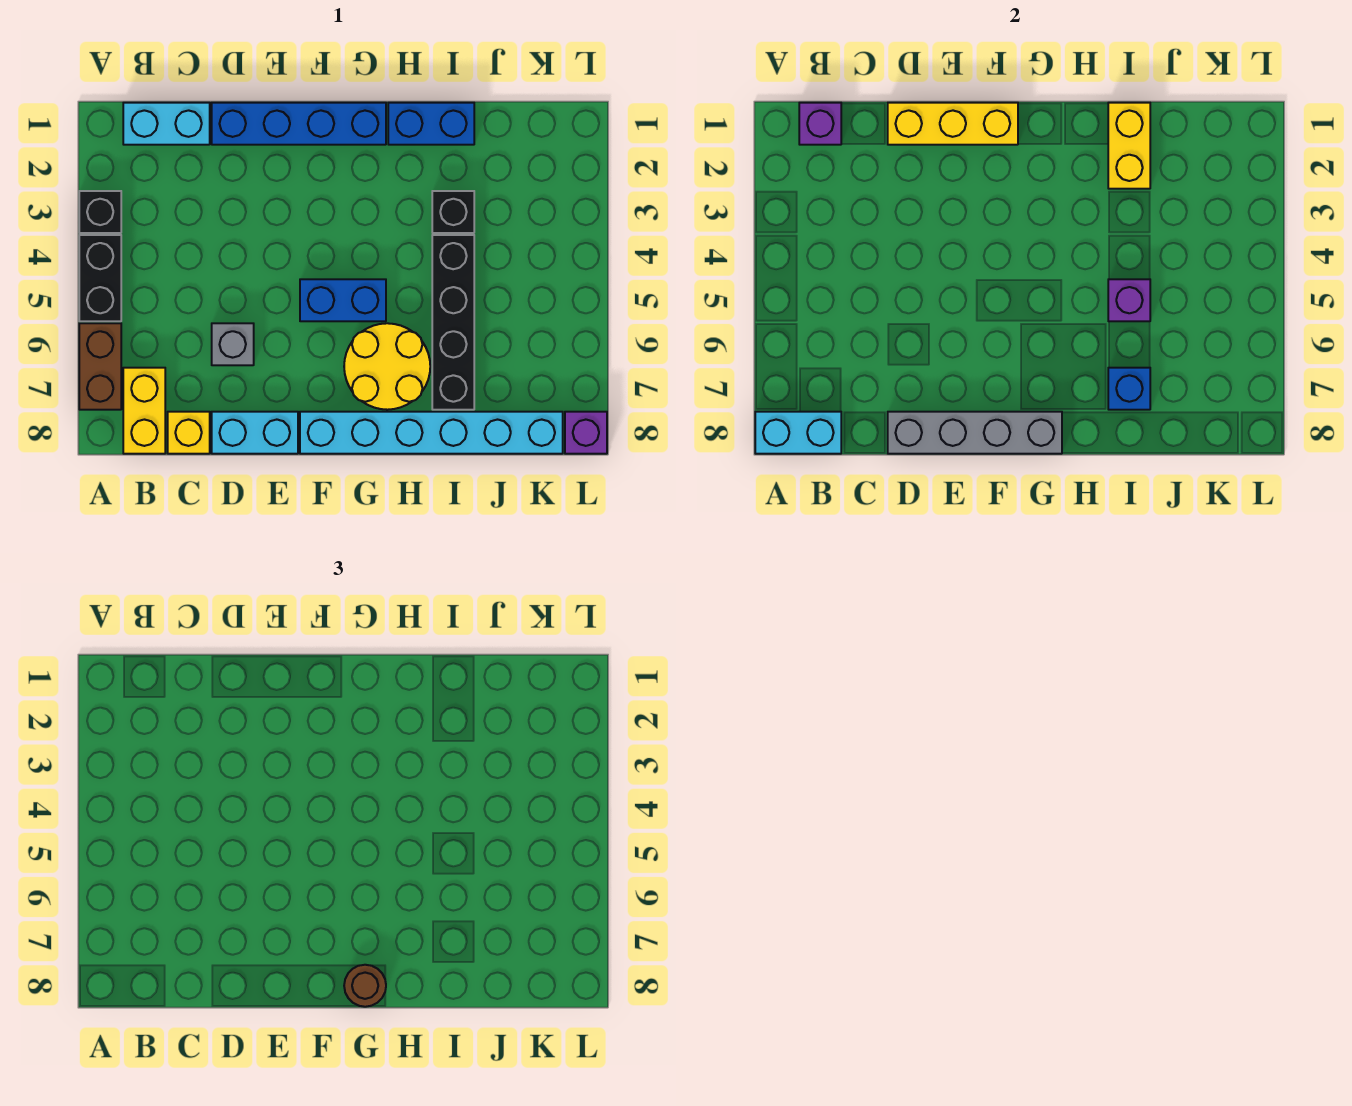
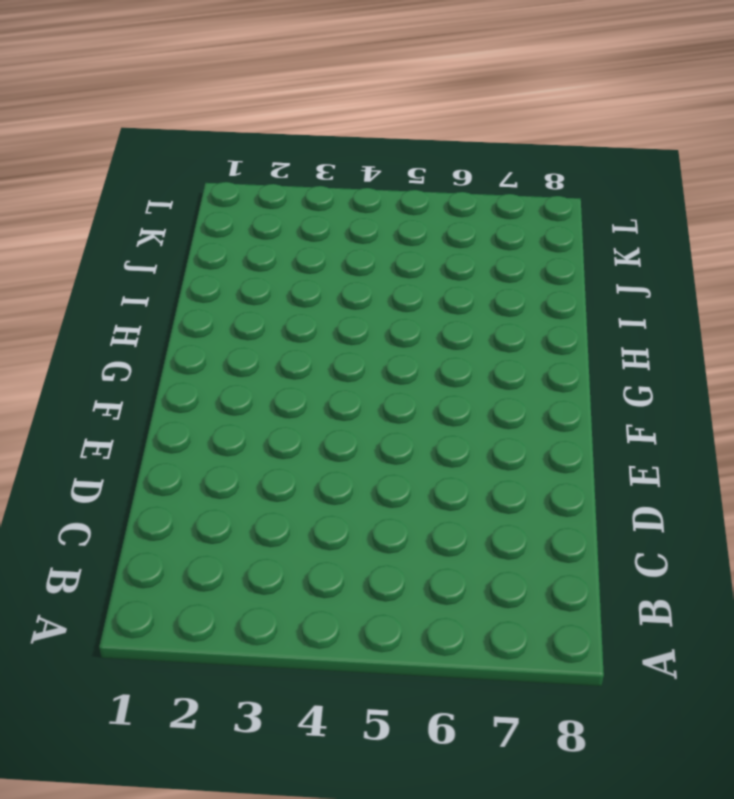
none -> black brick A3 level 1
none -> black brick A4:A5 level 1
none -> brown brick A6:A7 level 1

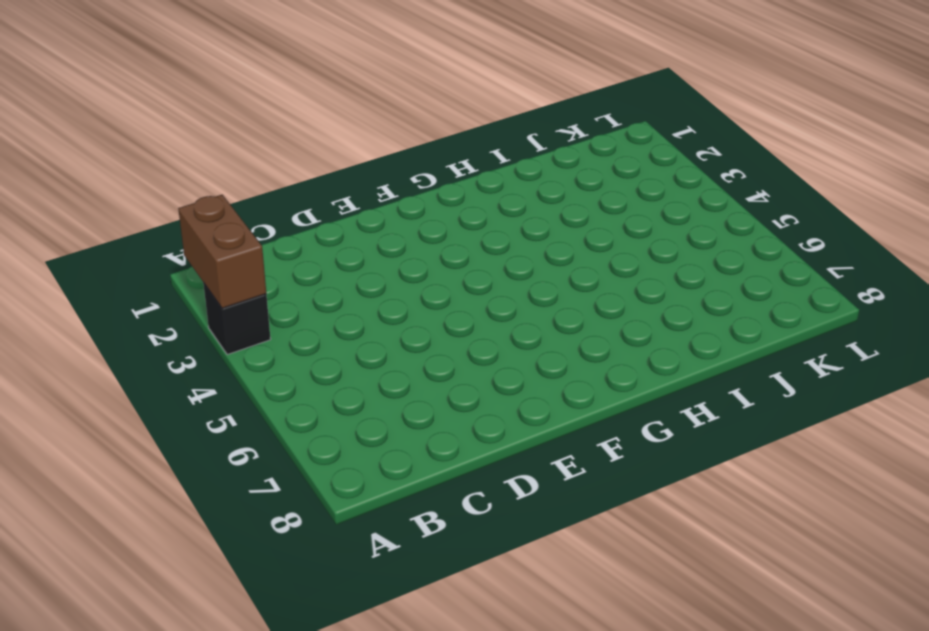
brown brick A2:A3 level 2 -> brown brick A6:A7 level 1
none -> black brick A4:A5 level 1
none -> cyan brick B1:C1 level 1
none -> yellow brick B7:B8 level 1

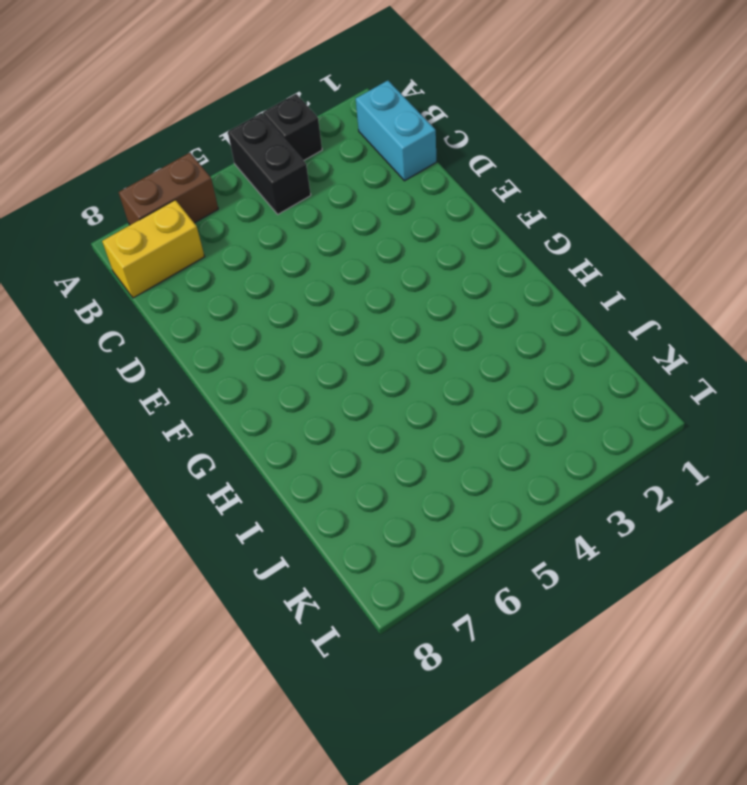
black brick A4:B4 level 1 -> black brick A4:A5 level 1
none -> yellow brick C8 level 1
none -> blue brick D1:G1 level 1
none -> grey brick D6 level 1

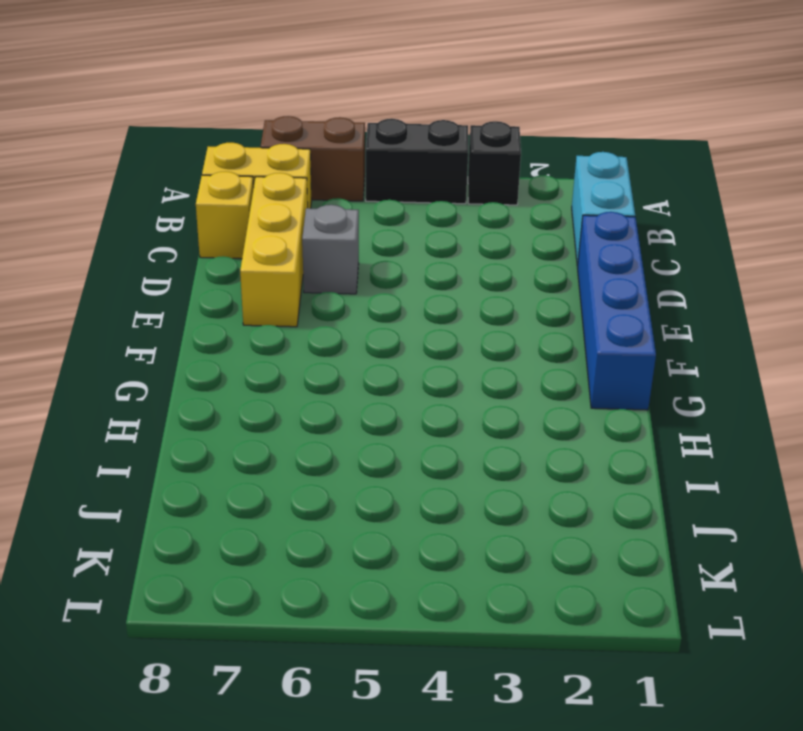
yellow brick C7:E7 level 1 -> yellow brick D1:F1 level 2
none -> cyan brick D8:E8 level 1
none -> blue brick F5:G5 level 1
none -> cyan brick F8:K8 level 1

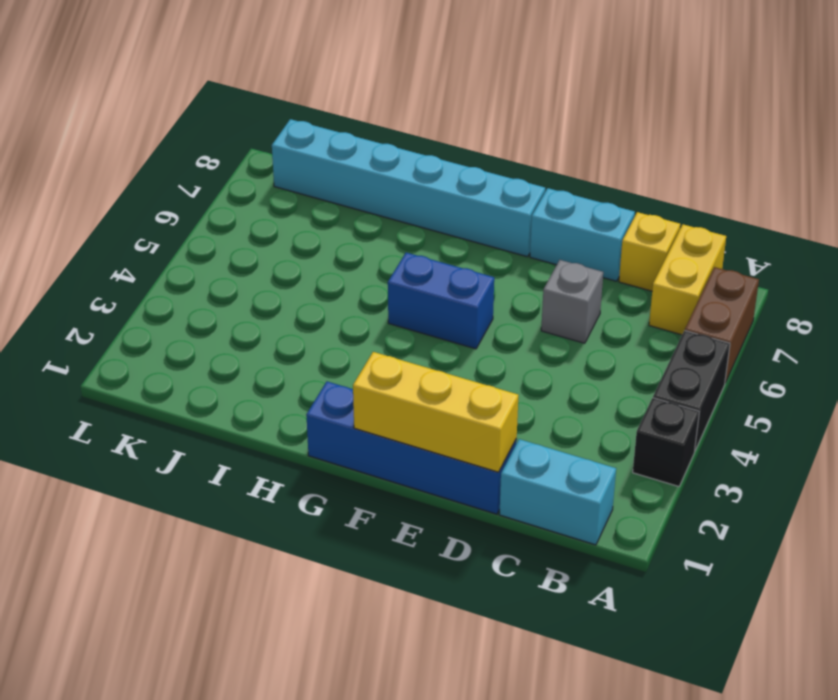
none -> yellow round brick G6:H7 level 1
none -> blue brick H1:I1 level 1
none -> black brick I3 level 1

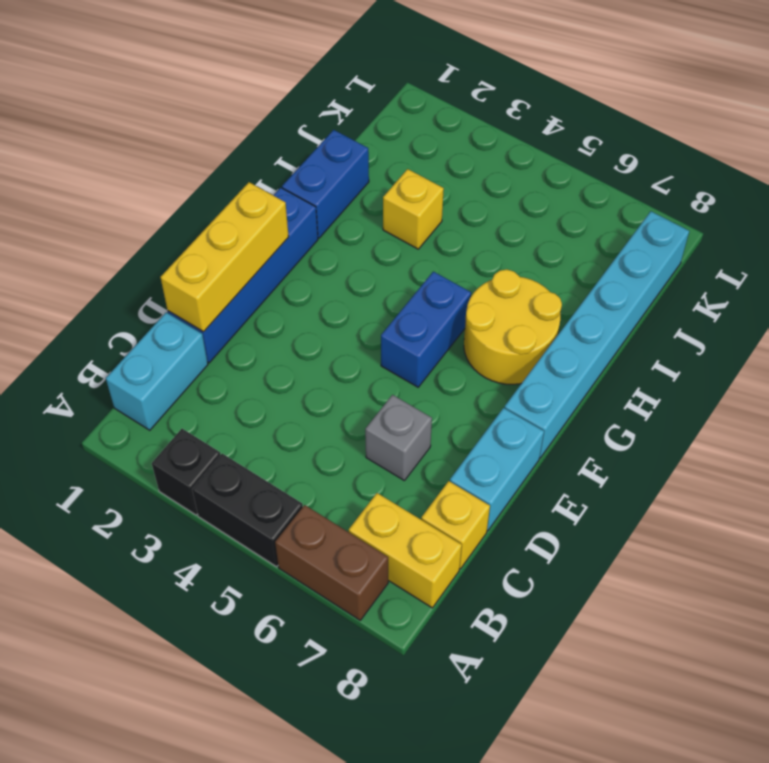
yellow brick I3 level 1 -> black brick I3 level 1
none -> black brick I4:I7 level 1
none -> purple brick L8 level 1
none -> cyan brick A8:B8 level 2

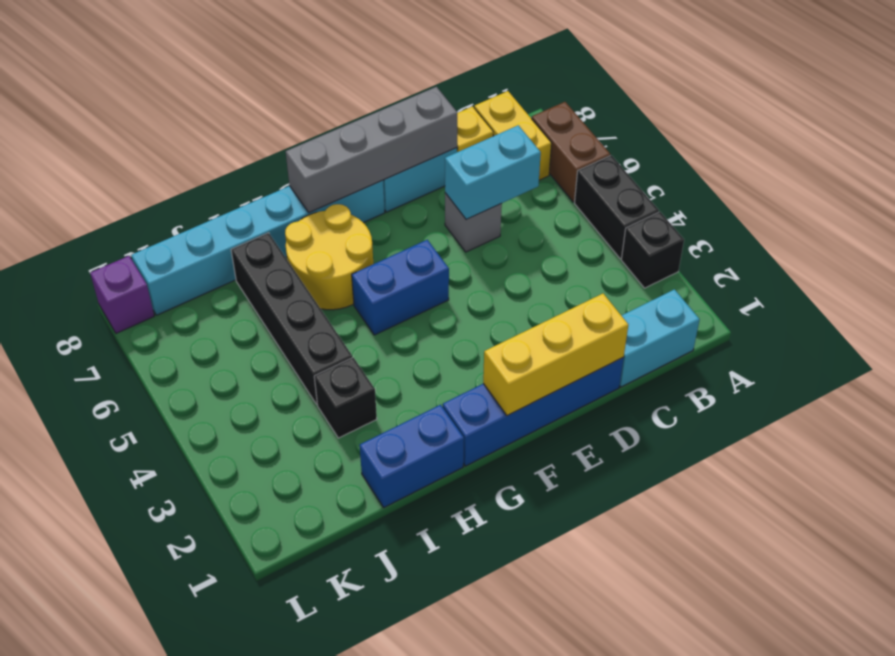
cyan brick C6:D6 level 2 -> cyan brick A8:B8 level 2
none -> purple brick B1 level 2
none -> yellow brick I1:I2 level 2
none -> purple brick I5 level 2

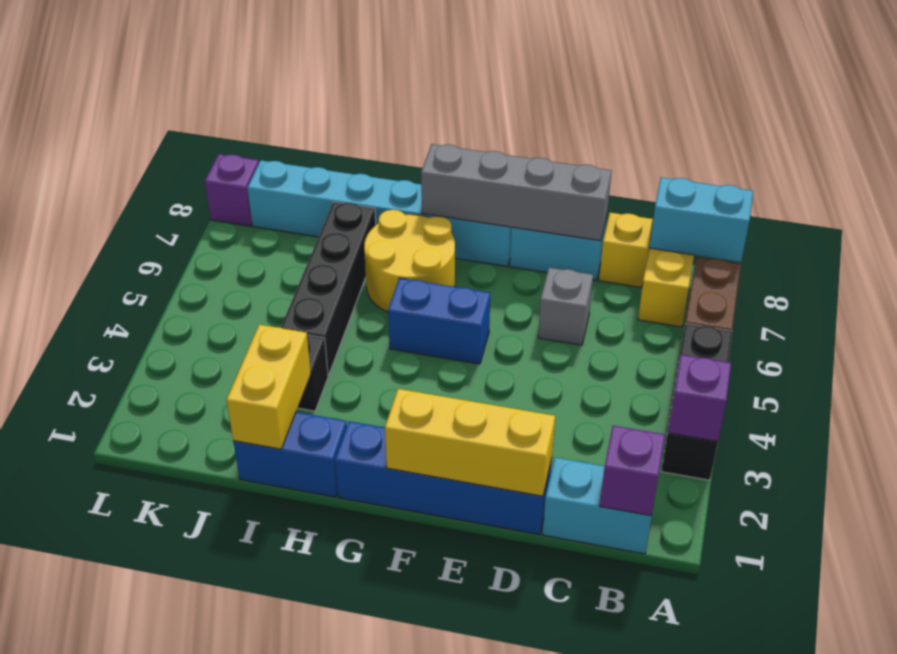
purple brick A3 level 2 -> purple brick I5 level 2
none -> blue brick I7 level 2
none -> brown round brick G8 level 3

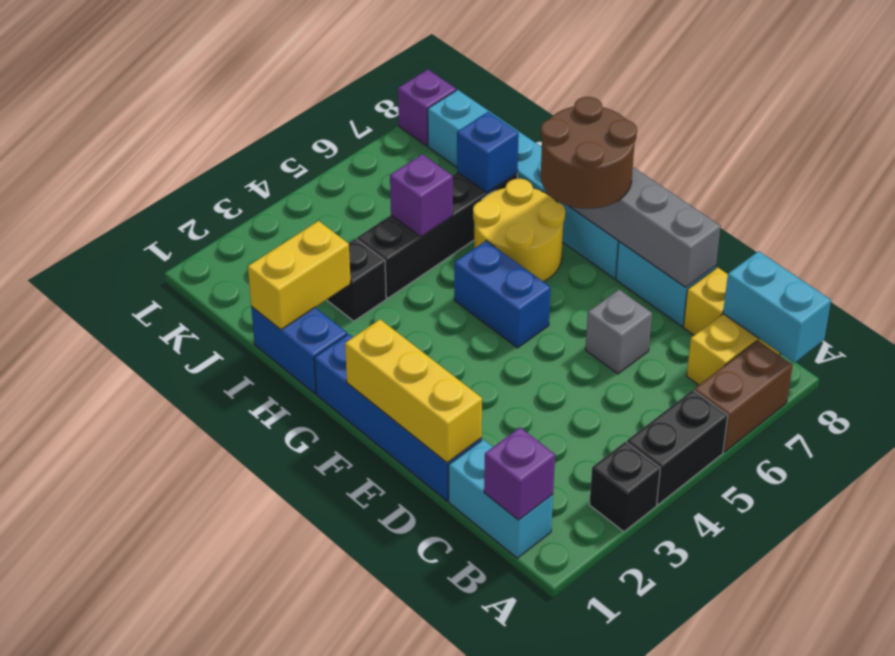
brown round brick F7:G8 level 3 -> brown round brick G8 level 3

